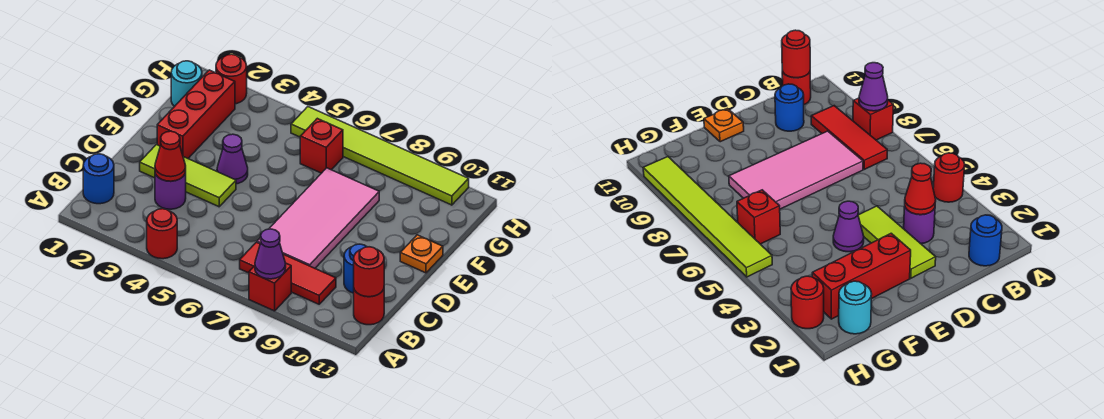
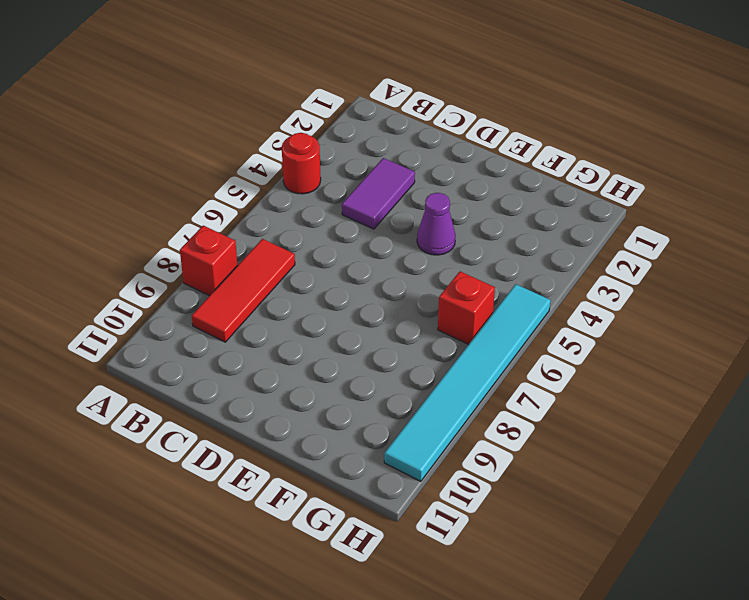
purple tile C3:C4 level 1 -> purple round brick C3 level 1
cyan tile H5:H10 level 1 -> lime tile H5:H10 level 1
none -> blue round brick B1 level 1
none -> red round brick B11 level 1
none -> pink tile C7:F8 level 1

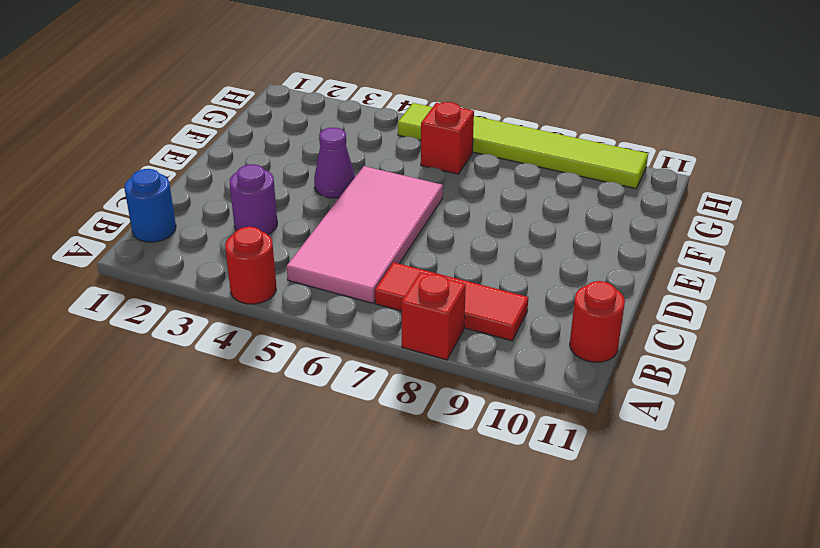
pink tile B5:E6 level 1 -> pink tile C7:F8 level 1
none -> blue round brick C10 level 1
none -> lime tile D2:D4 level 1
none -> red brick E2:G2 level 1

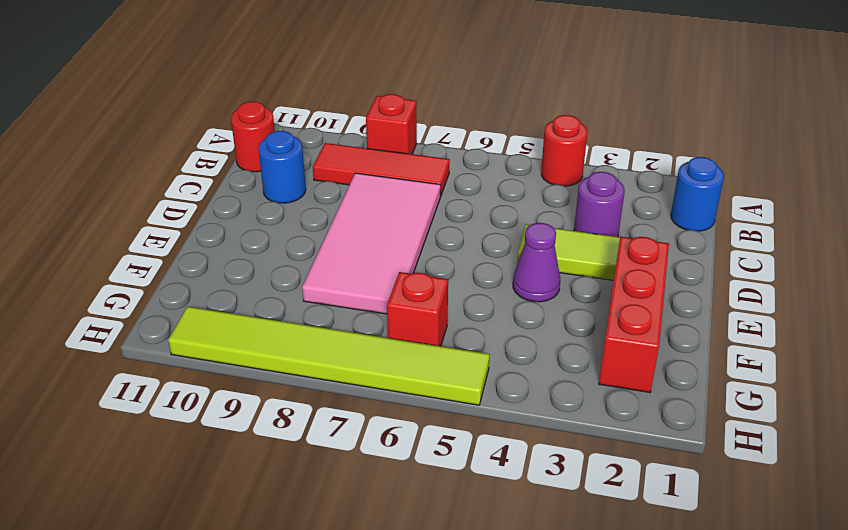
none -> orange plate E11 level 1
none -> cyan round brick G1 level 1
none -> red round brick H2 level 1

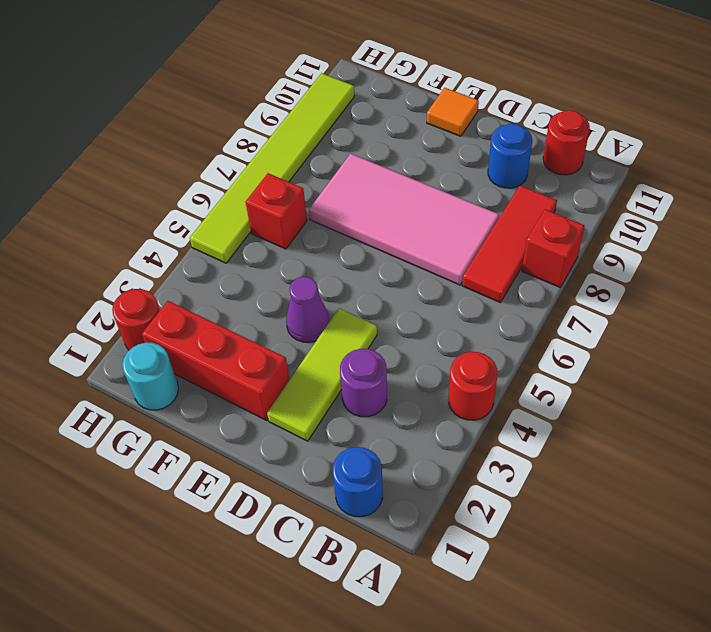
orange tile E11 level 1 -> orange plate E11 level 1
none -> purple cone A8 level 2
none -> red round brick B11 level 2
none -> red cone C3 level 2

